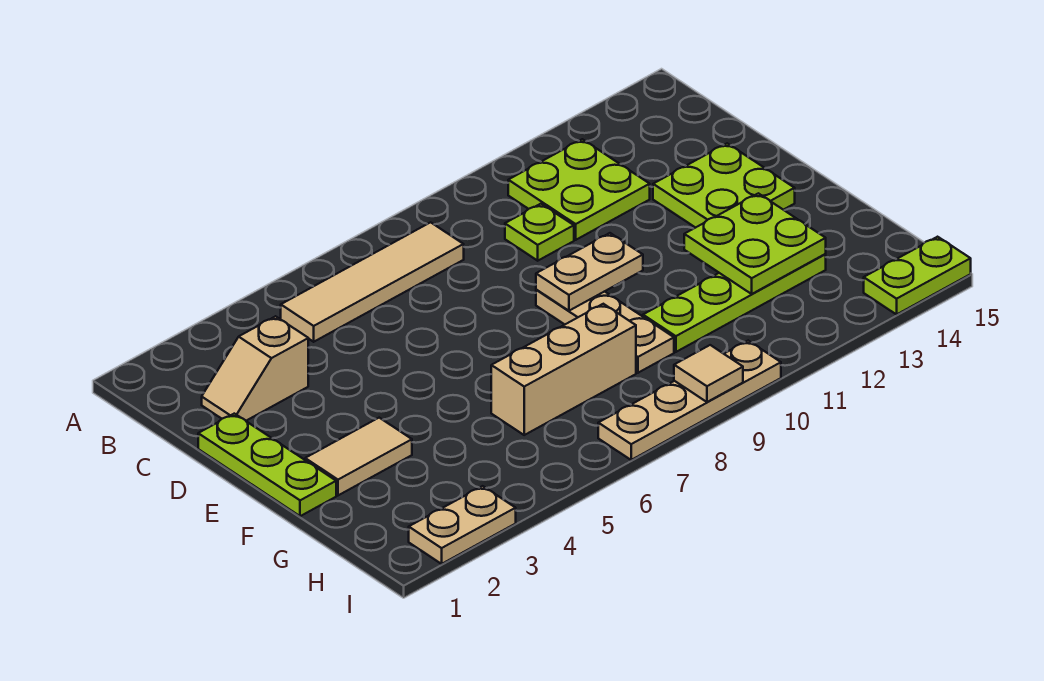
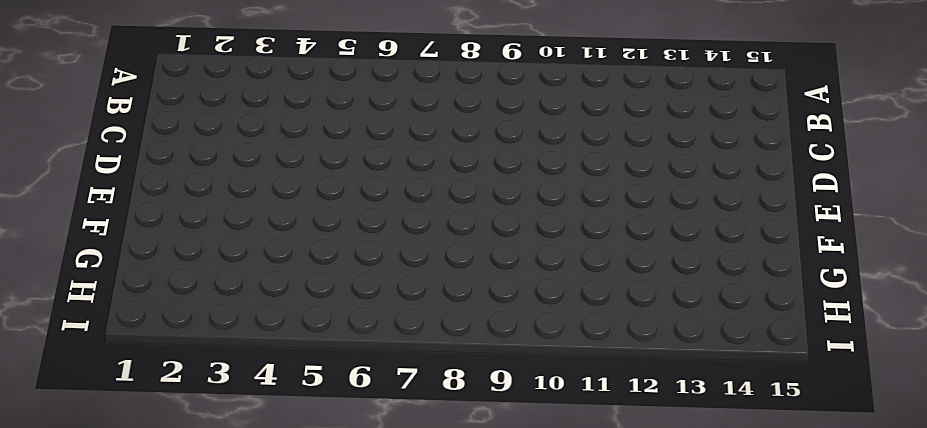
none -> tan tile B5:B8 level 1
none -> lime plate B11:C12 level 1
none -> tan slope C2:C3 level 1 top 3

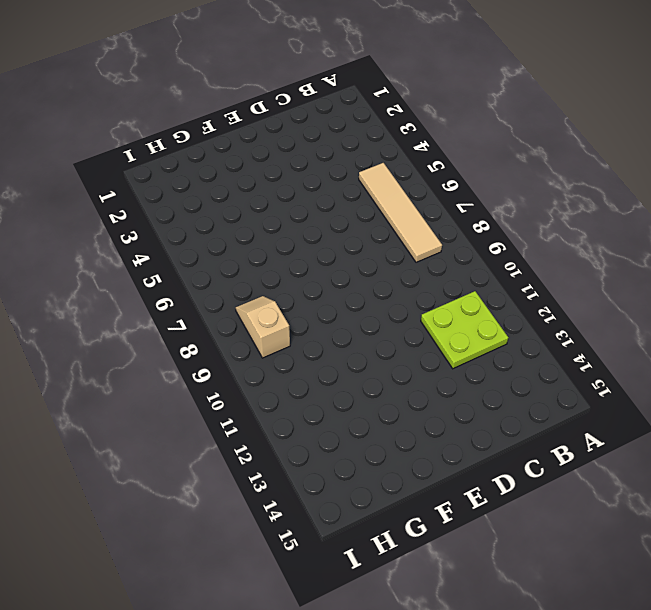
tan slope H8:H9 level 1 top 9 -> tan slope C2:C3 level 1 top 3
none -> lime plate C10 level 1
none -> lime plate D1:F1 level 1
none -> lime plate D13:E14 level 1

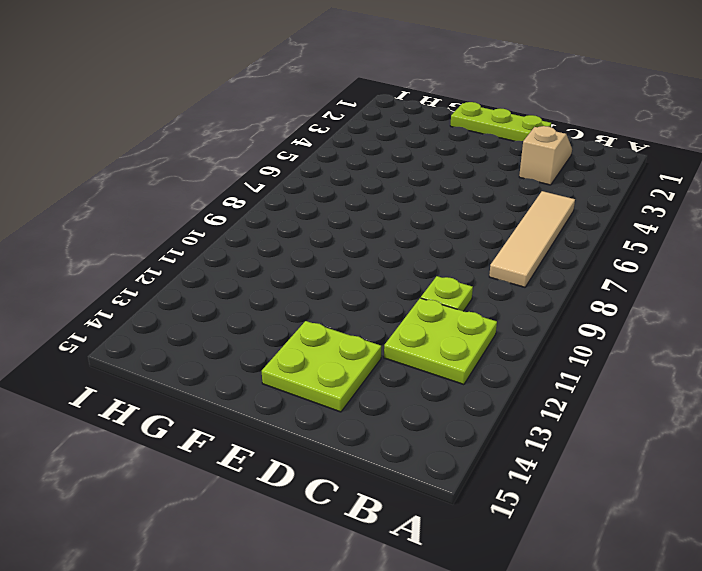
none -> tan plate E9:G9 level 1
none -> tan tile F2:F3 level 1
none -> tan brick G6:G8 level 1

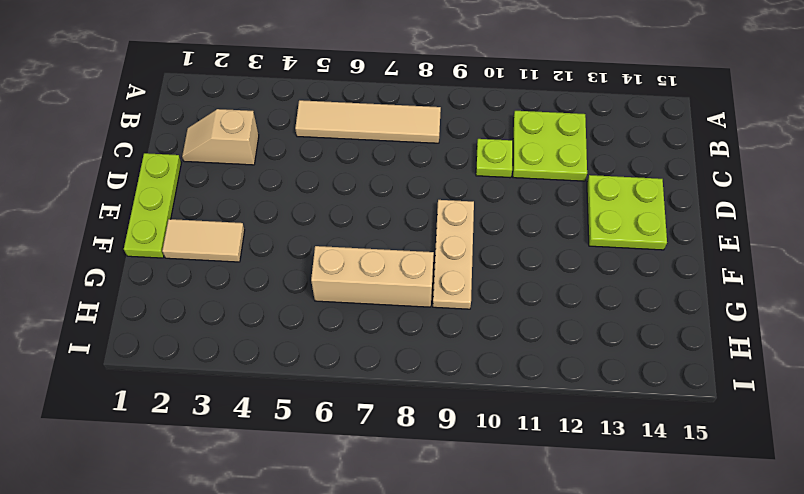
none -> lime plate G10:G13 level 1
none -> tan plate I2:I3 level 1
none -> tan plate I7:I10 level 1

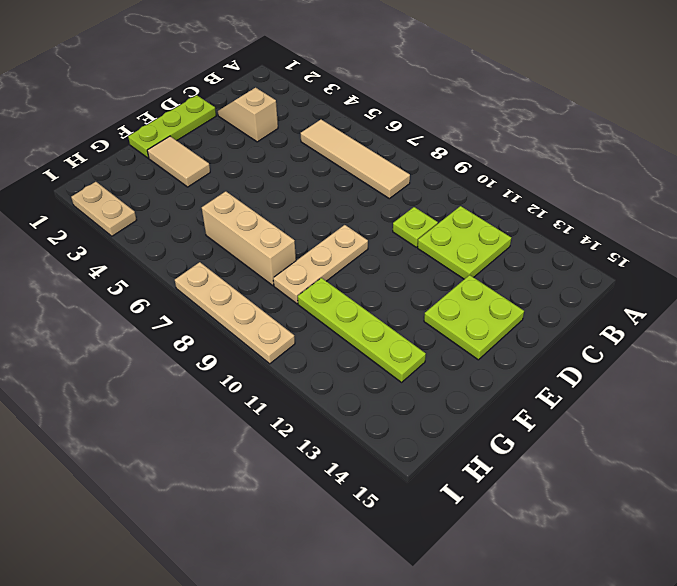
none -> lime plate I14:I15 level 1
none -> tan plate E9:E10 level 2
none -> lime plate F12:G13 level 2

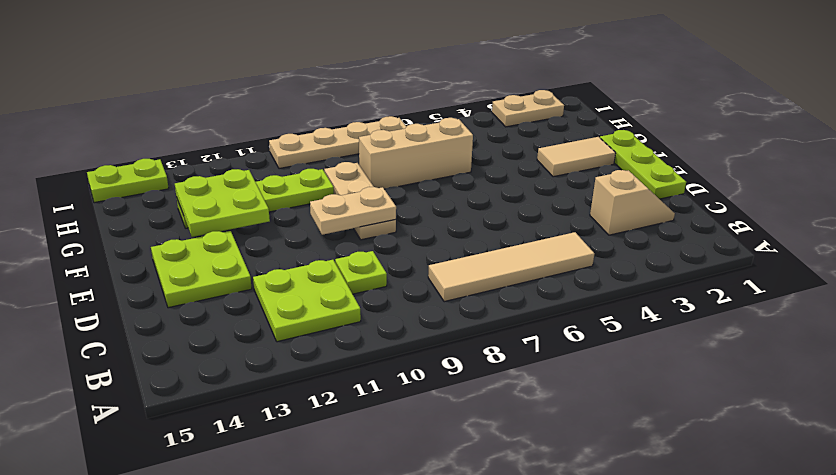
none -> tan tile I9 level 2

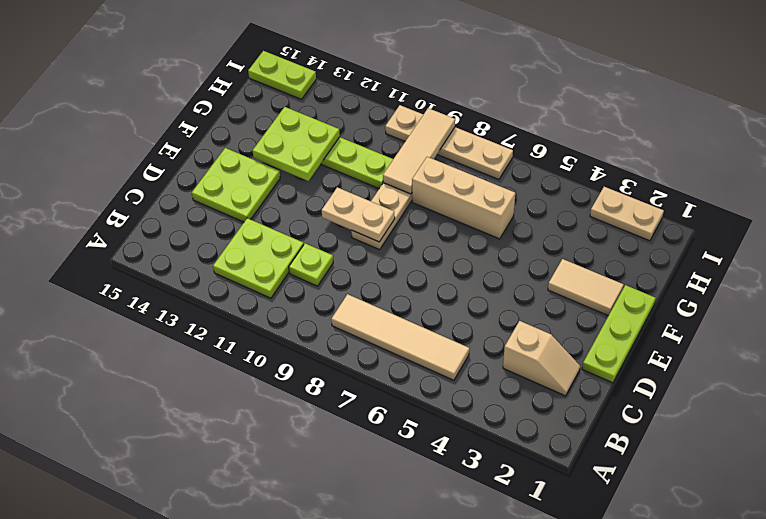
tan tile G9:I9 level 2 -> tan tile I9 level 2

